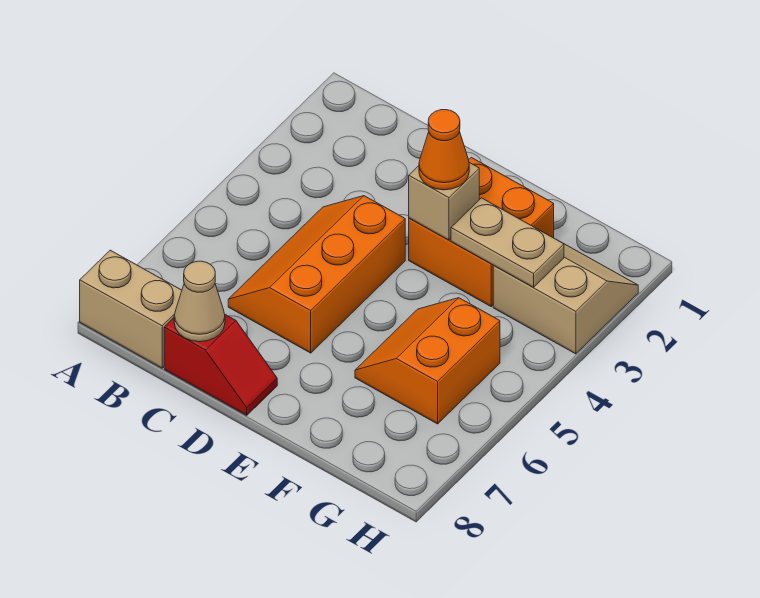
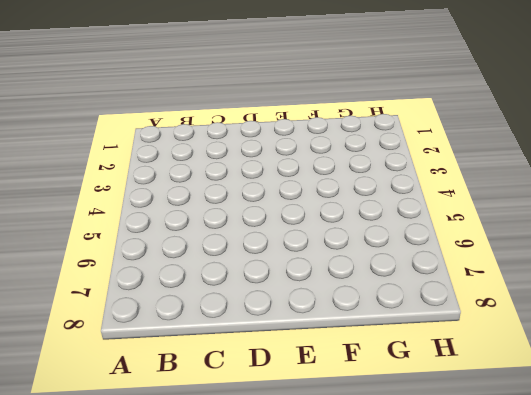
none -> tan brick A8:B8 level 1
none -> orange slope C4:D6 level 1 top D

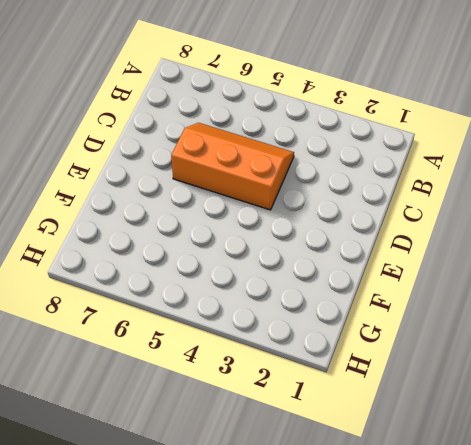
none -> tan brick A8:B8 level 1
none -> red slope C8:D8 level 1 top C

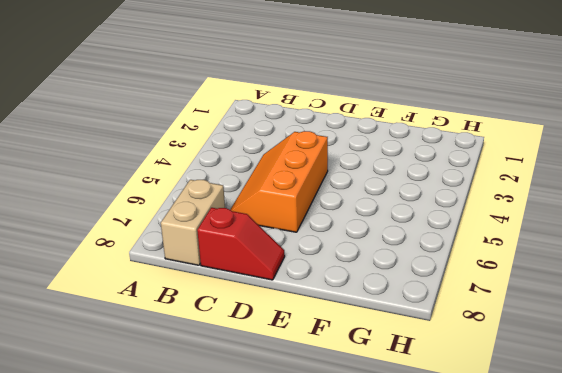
tan brick B7:B8 level 1 -> tan brick A8:B8 level 1
none -> orange brick E2:F3 level 1
none -> orange slope F5:G6 level 1 top G

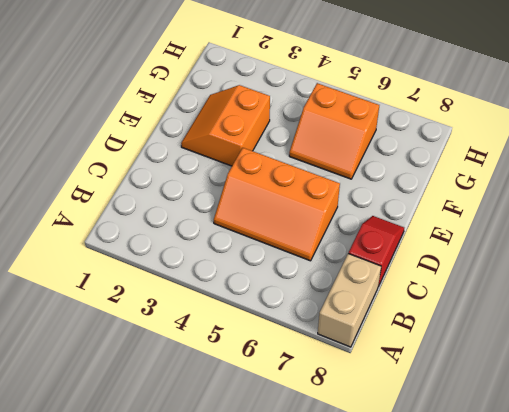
orange slope E2:F3 level 1 top 3 -> orange brick E2:F3 level 1
none -> tan slope G2:H3 level 1 top 3
none -> tan cone C8 level 2

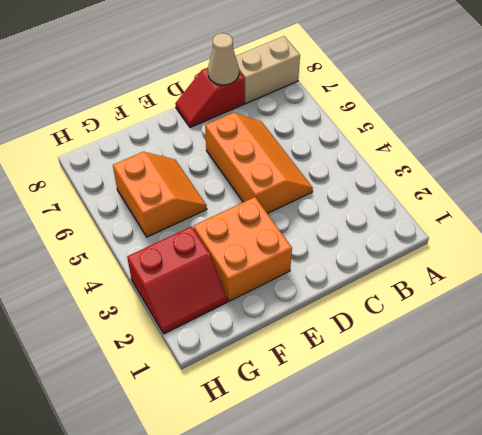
red slope G2:H3 level 1 top 3 -> tan slope G2:H3 level 1 top 3
none -> tan brick E3 level 2
none -> tan plate F3:G3 level 2

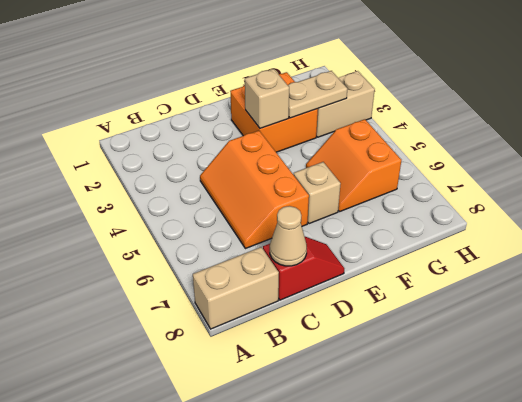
tan brick E6 level 1 -> none
none -> orange cone E3 level 3

